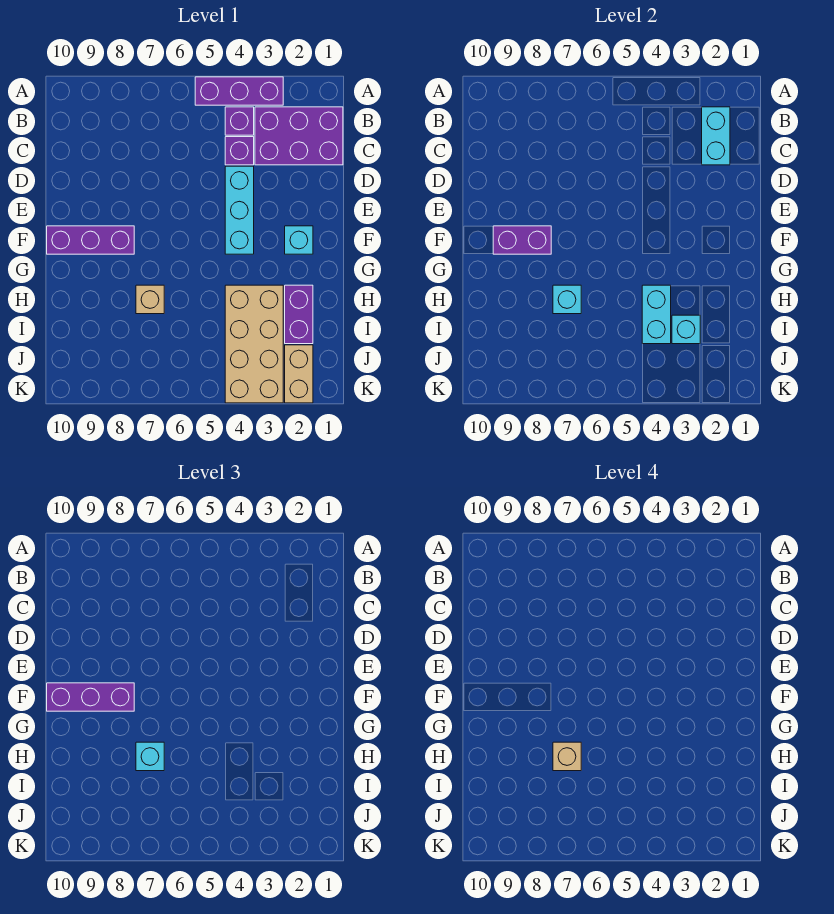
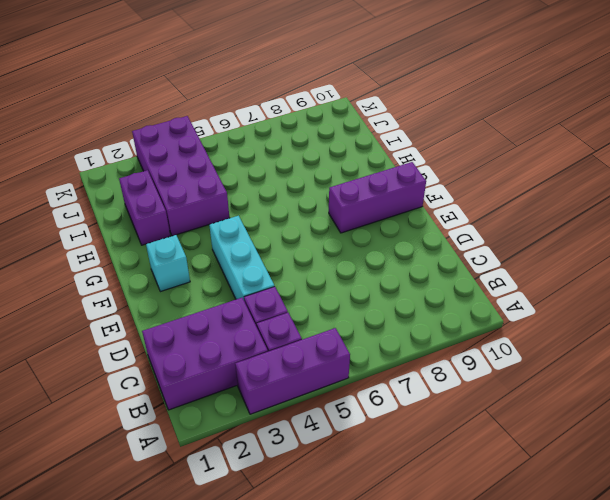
purple brick H3:K4 level 1 -> tan brick H3:K4 level 1
none -> tan brick H7 level 1
none -> tan brick J2:K2 level 1
none -> cyan brick B2:C2 level 2

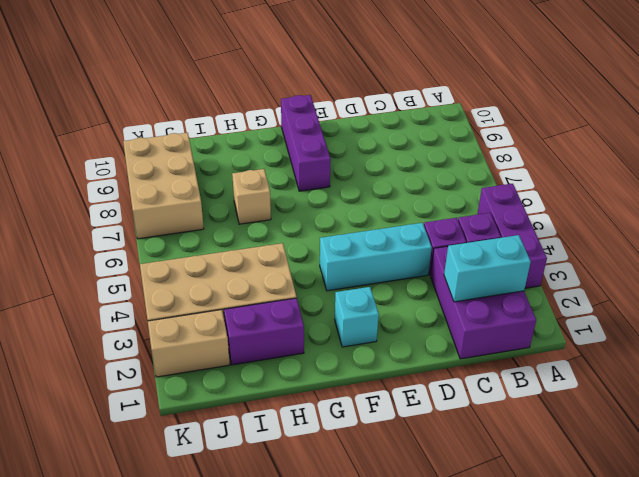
tan brick J7:K9 level 1 -> none
none -> purple brick F8:F9 level 2
none -> cyan brick H4:I4 level 2
none -> cyan brick H7 level 2

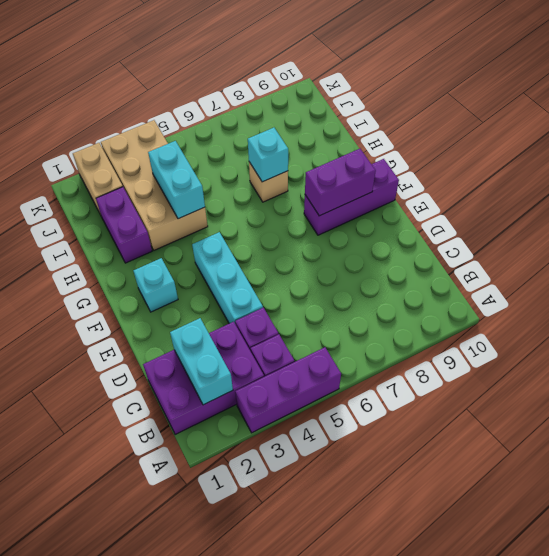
none -> cyan brick I3 level 2
none -> purple brick F8:F10 level 3
none -> cyan brick H7 level 3

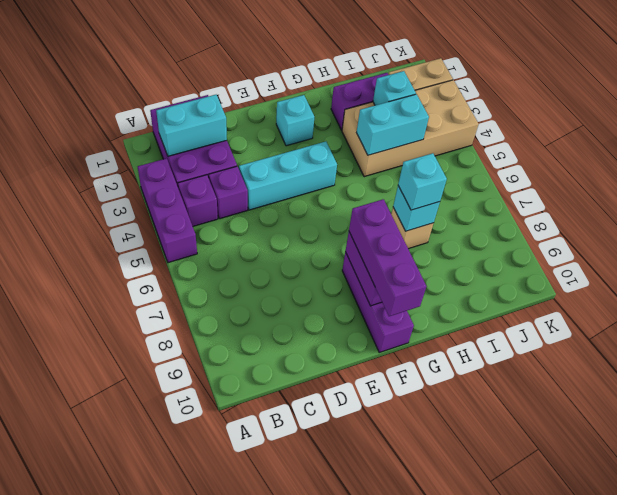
none -> tan brick H7 level 4

